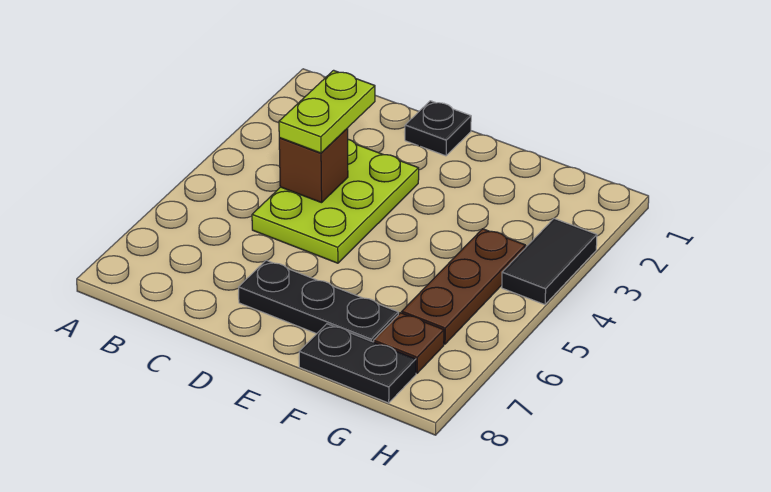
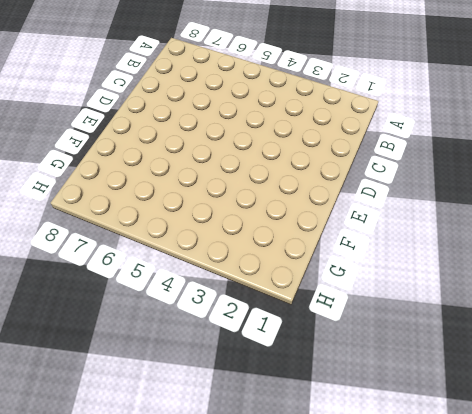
none -> lime plate C3:D5 level 1
none -> black plate D1 level 1

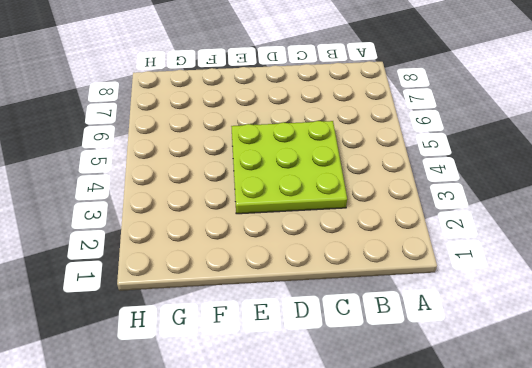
lime plate C3:E5 level 1 -> lime plate C3:D5 level 1
none -> black plate D1 level 1
none -> black plate D7:F7 level 1

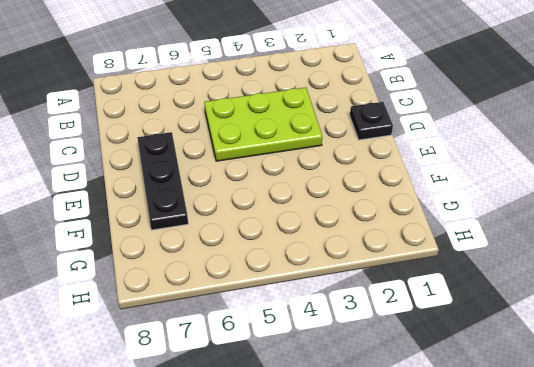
none -> black plate F8:G8 level 1
none -> brown plate G4:G6 level 1

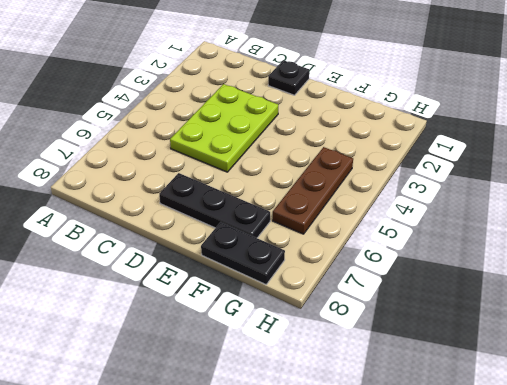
none -> brown plate G7 level 1
none -> black tile H3:H4 level 1

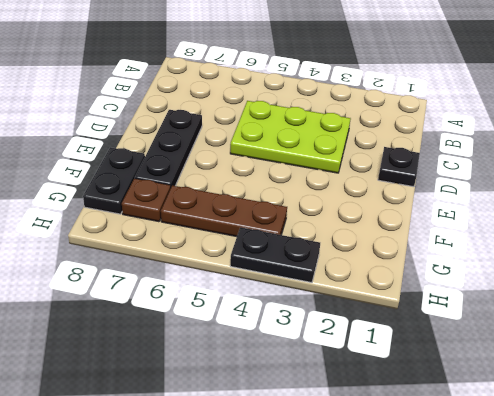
black plate H3:H4 level 1 -> black tile H3:H4 level 1
none -> brown brick C4 level 2
none -> lime plate C3:C4 level 3

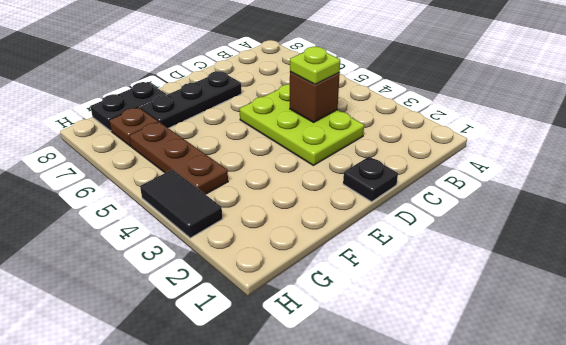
lime plate C4 level 3 -> lime plate C3:C4 level 3

